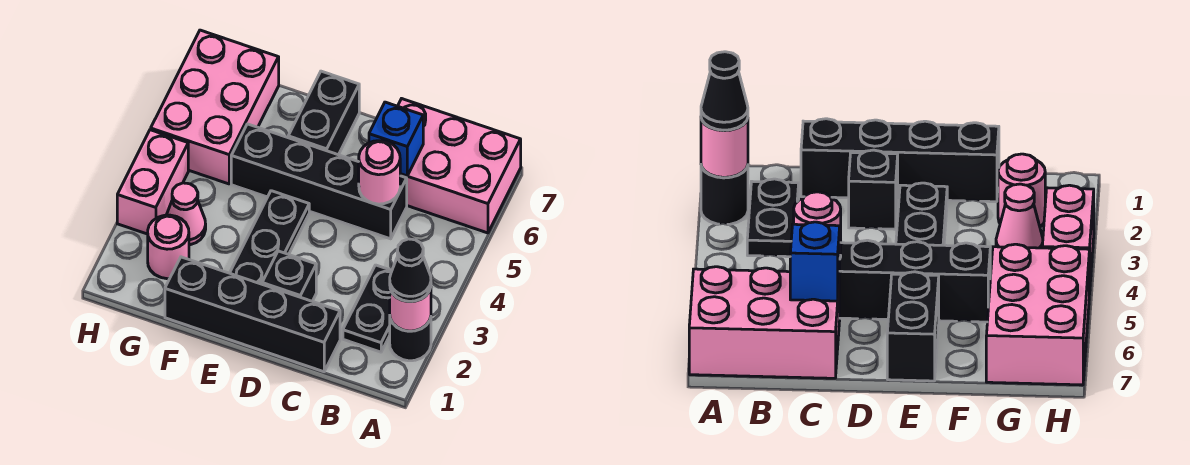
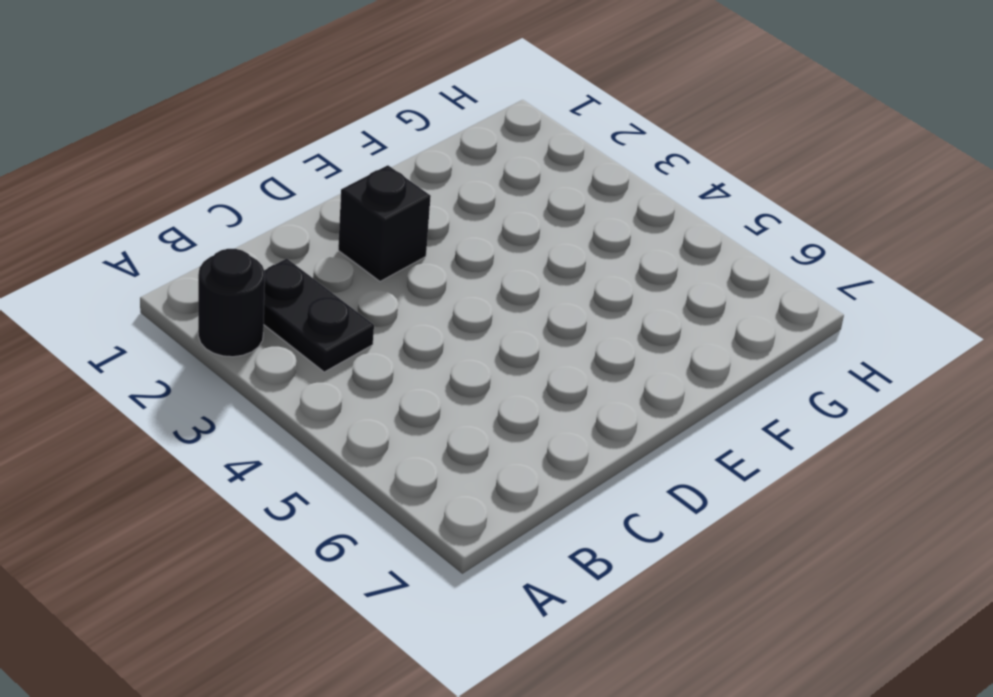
none -> pink brick A6:C7 level 1
none -> black brick C1:F1 level 1
none -> black brick C5:F5 level 1

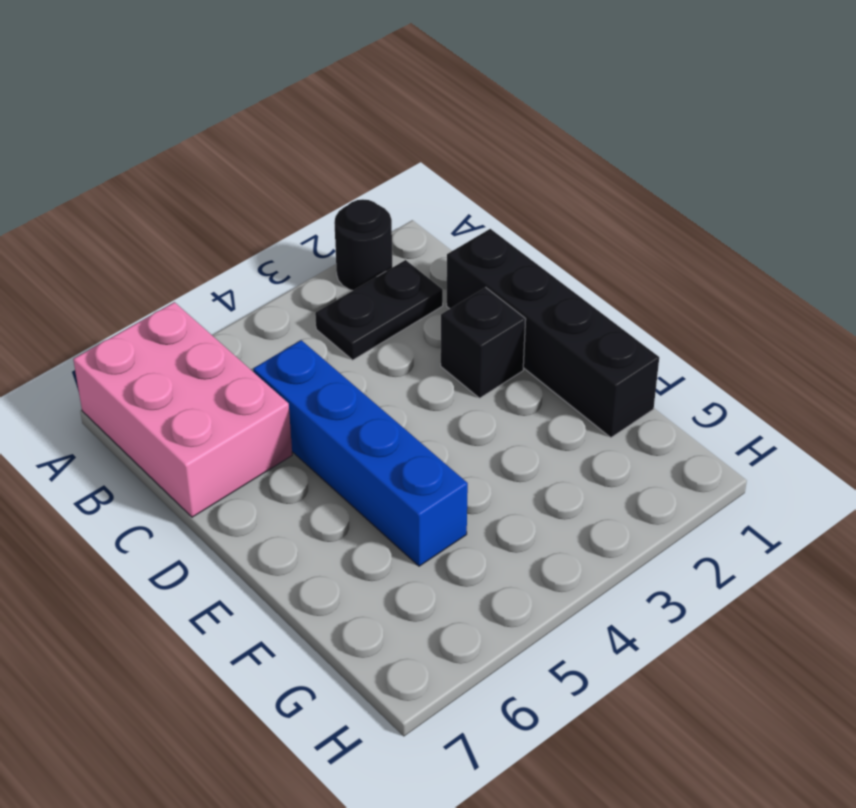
blue brick C5:F5 level 1 -> black brick C5:F5 level 1
none -> black plate E2:E4 level 1
none -> black brick E6:E7 level 1
none -> pink round brick G2 level 1

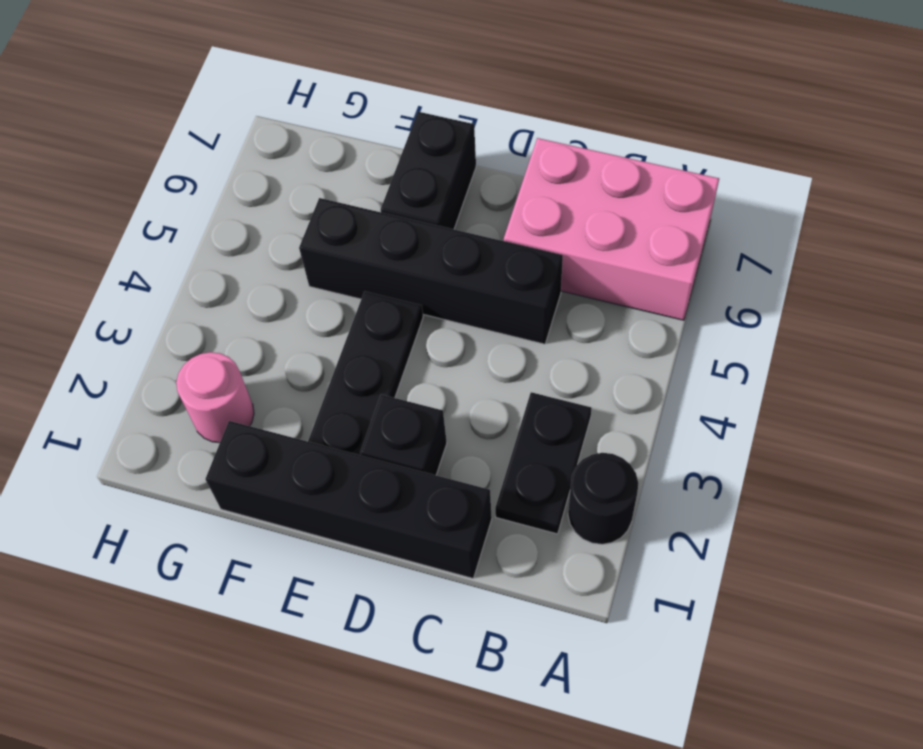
none -> pink cone G3 level 1
none -> pink brick G5:H7 level 1
none -> pink brick H3:H4 level 1

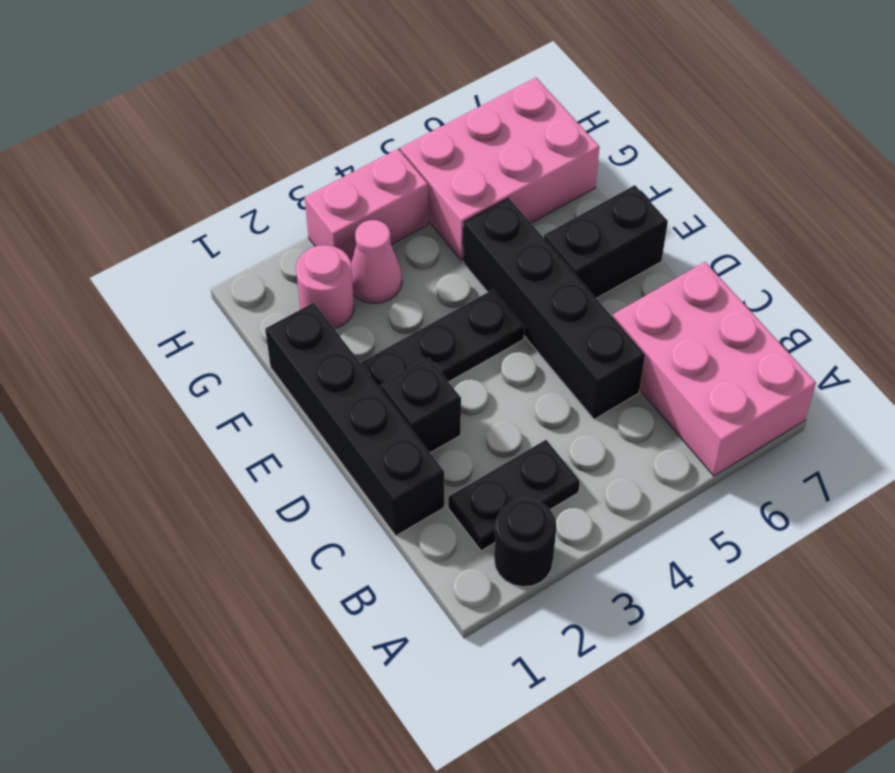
none -> pink round brick A2 level 2
none -> pink round brick C5 level 2
none -> blue brick C6 level 2

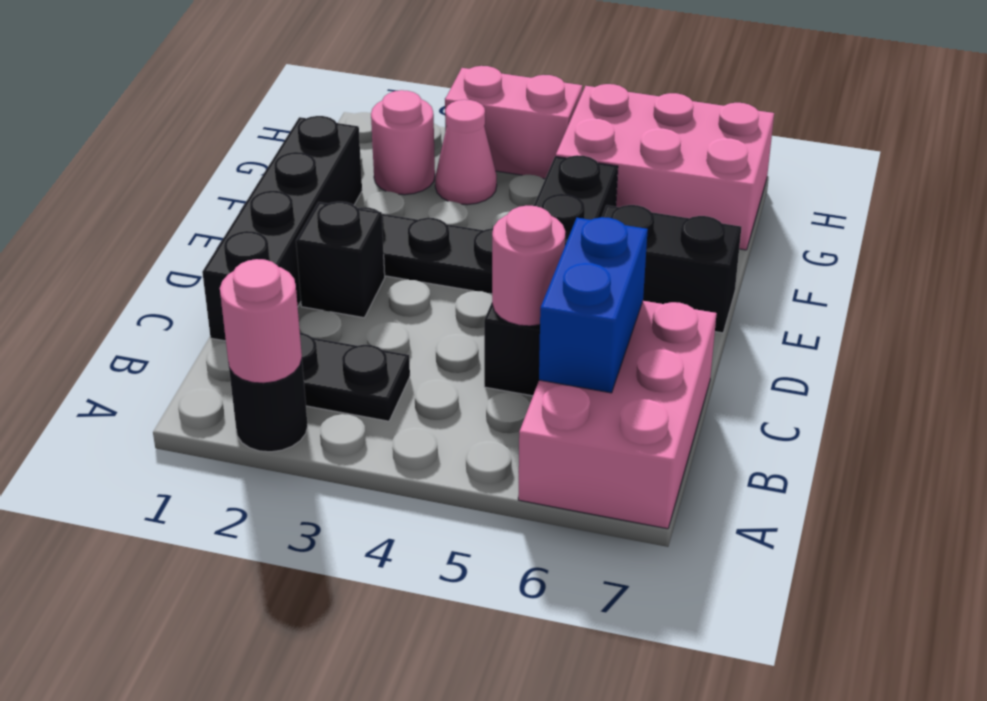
blue brick B6:C6 level 2 -> blue brick C6 level 2
none -> black cone A2 level 3

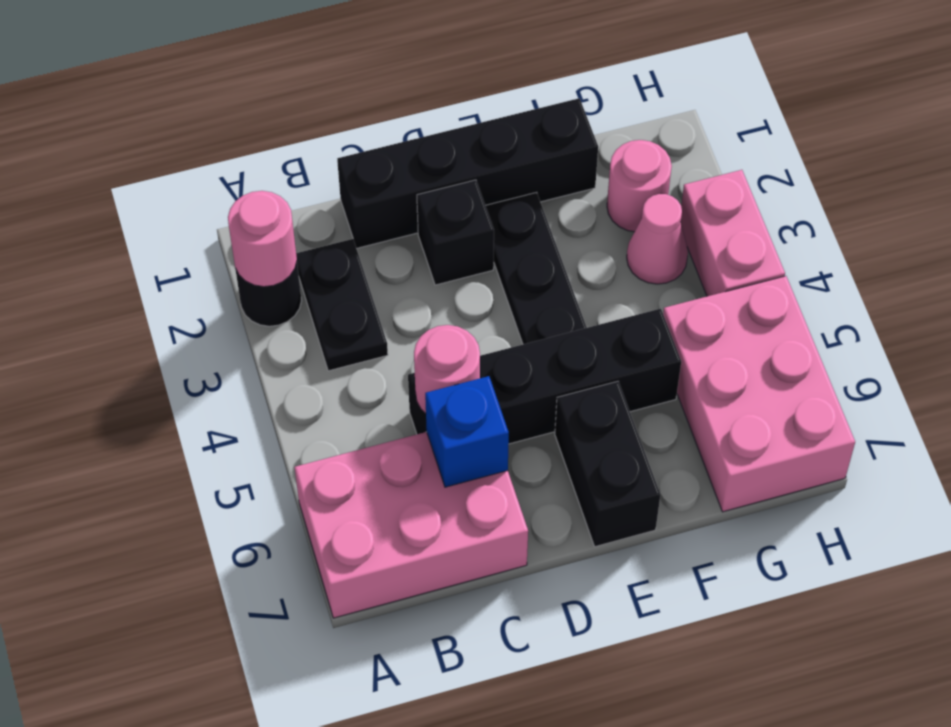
none -> black cone A2 level 3

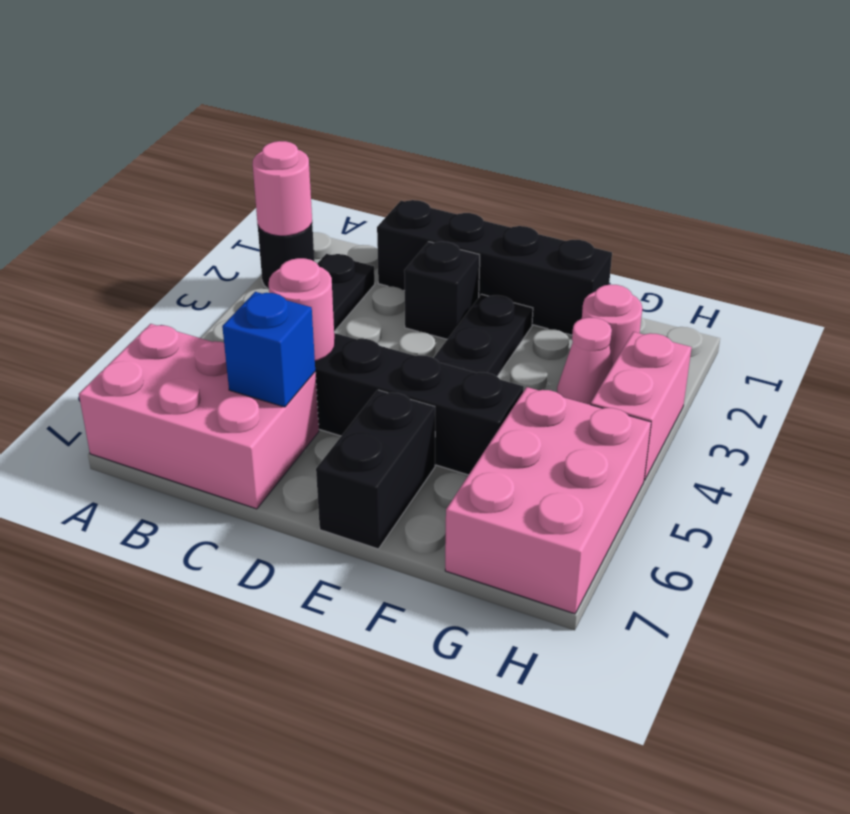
none -> black cone A2 level 3

